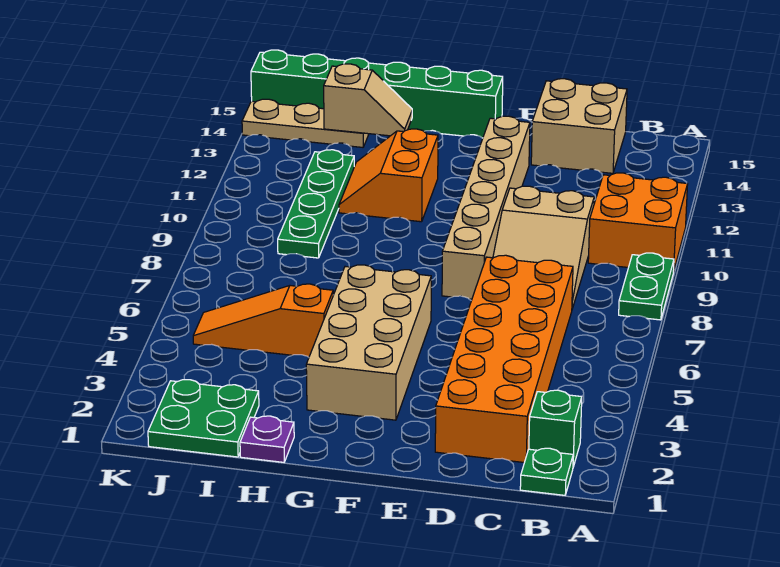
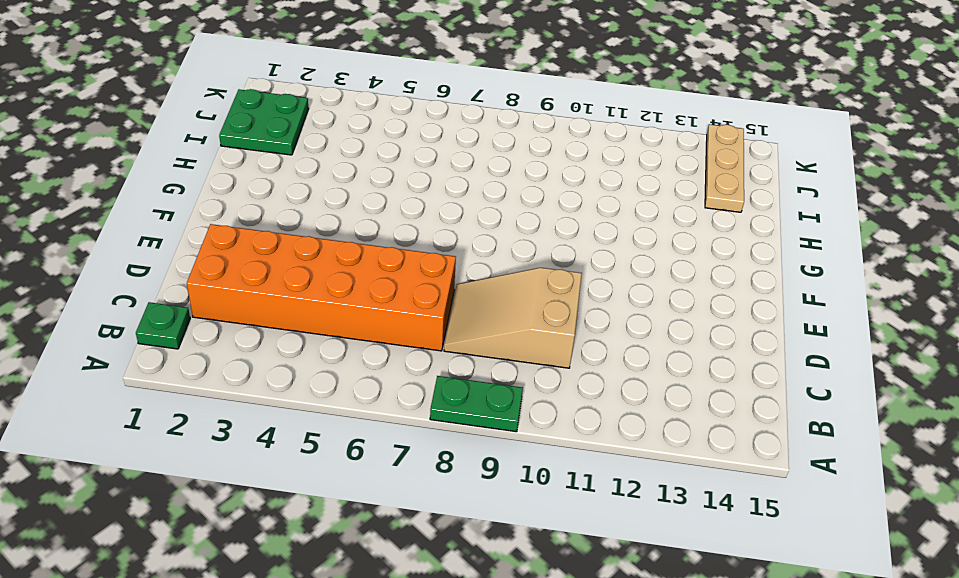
none -> orange brick A10:B11 level 1
none -> green brick B2 level 1
none -> tan brick C14:D15 level 1

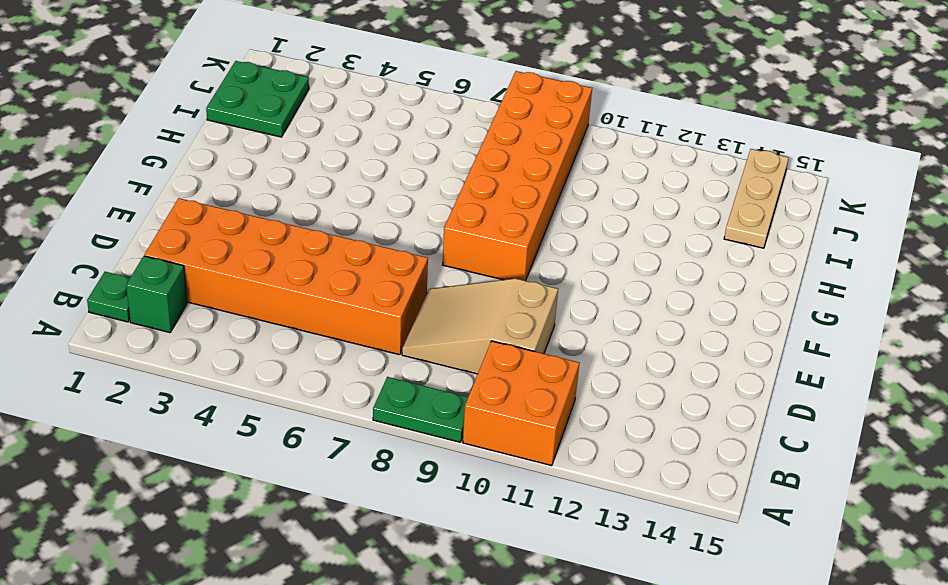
orange brick F8:K9 level 1 -> green plate I9:I12 level 1
none -> tan brick C14:D15 level 1
none -> tan brick E8:E13 level 1
none -> tan brick F3:G6 level 1

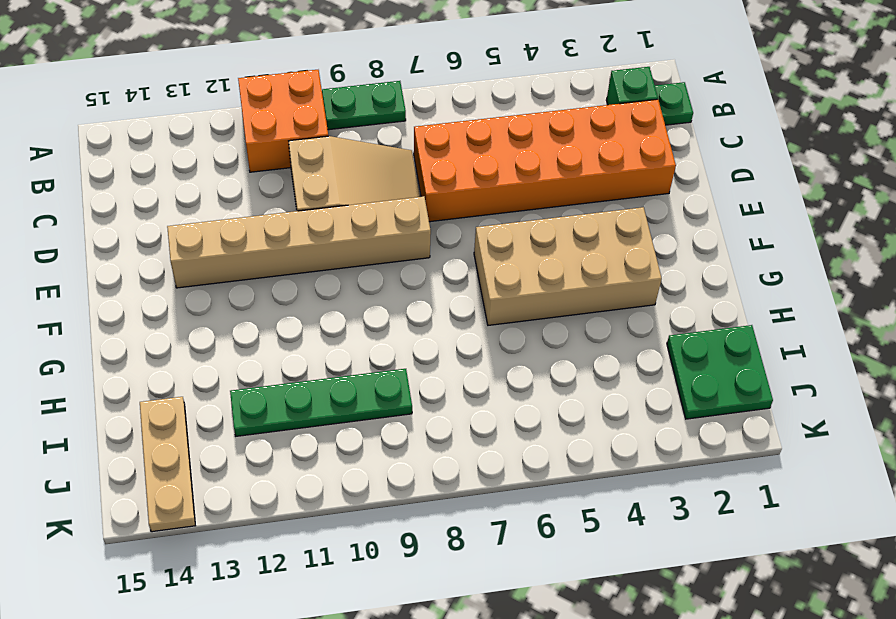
none -> tan brick C14:D15 level 1
none -> green brick F15:K15 level 1
none -> orange slope G11:H12 level 1 top G

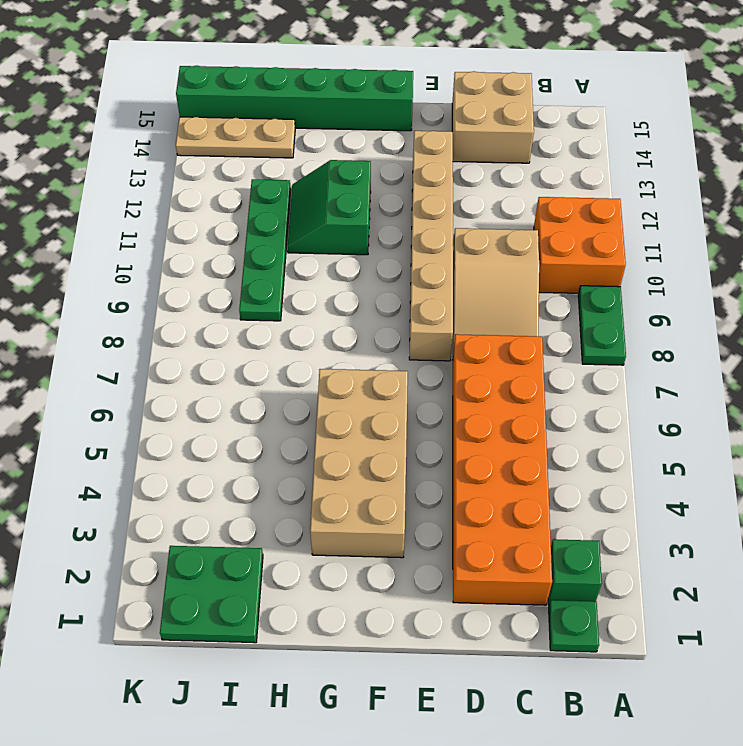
green slope G11:H12 level 1 top G -> orange slope G11:H12 level 1 top G
none -> purple plate H1 level 1
none -> orange slope H5:J5 level 1 top H
none -> tan slope H14:I14 level 2 top I

